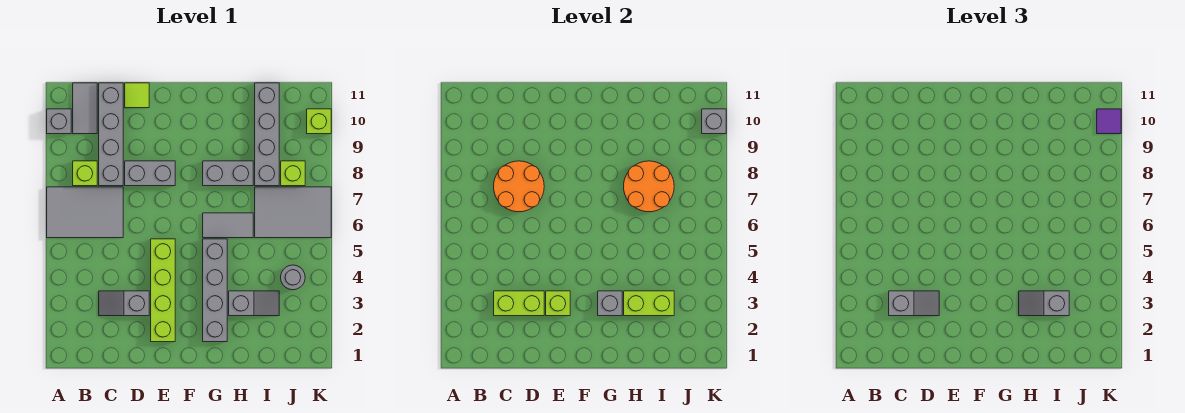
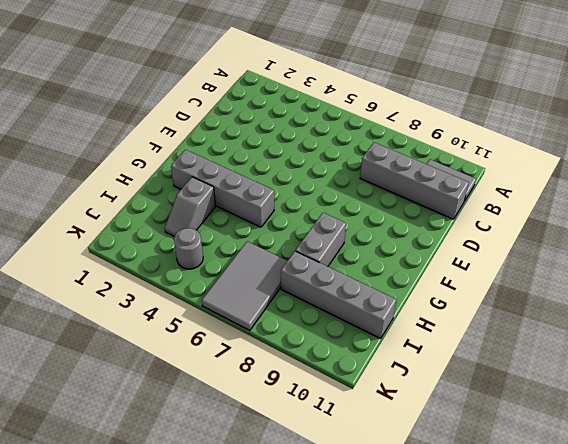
none -> grey tile A6:C7 level 1
none -> grey brick A10 level 1
none -> lime brick B8 level 1

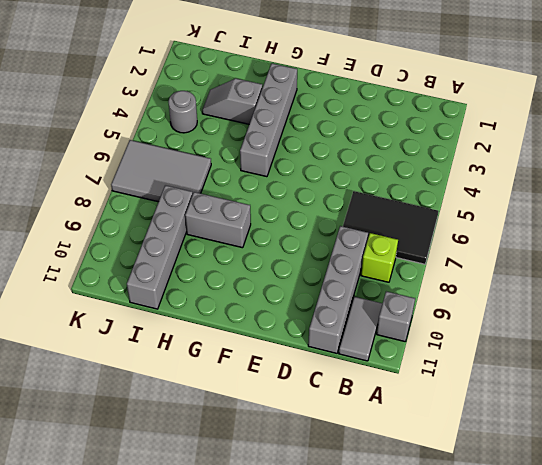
black tile A6:C7 level 1 -> grey tile A6:C7 level 1
none -> grey slope C3:D3 level 1 top D
none -> grey brick D8:E8 level 1
none -> lime tile D11 level 1

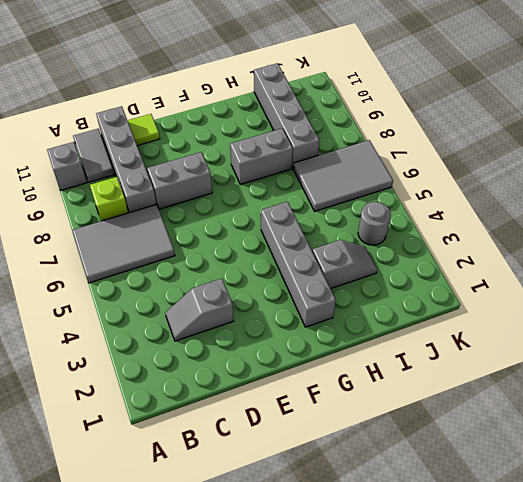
none -> lime brick E2:E5 level 1
none -> grey tile G6:H6 level 1
none -> lime brick J8 level 1

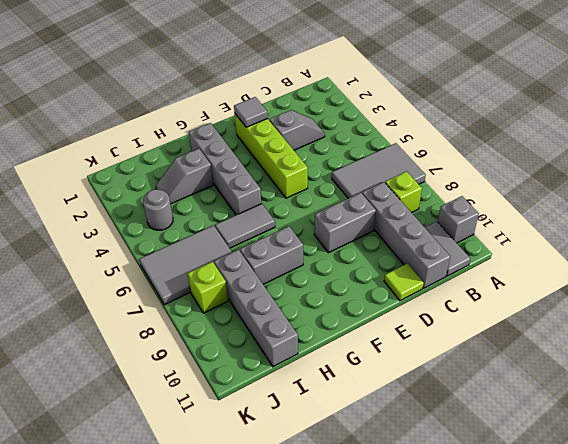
grey tile E2 level 2 -> none
none -> lime brick K10 level 1
none -> lime brick C3:D3 level 2
none -> orange round brick C7:D8 level 2

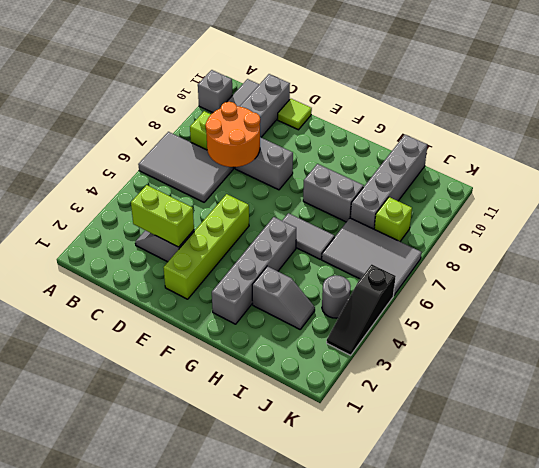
black slope K3:K5 level 1 top 5 -> none
none -> lime brick K10 level 1
none -> lime brick E3 level 2
none -> grey brick G3 level 2

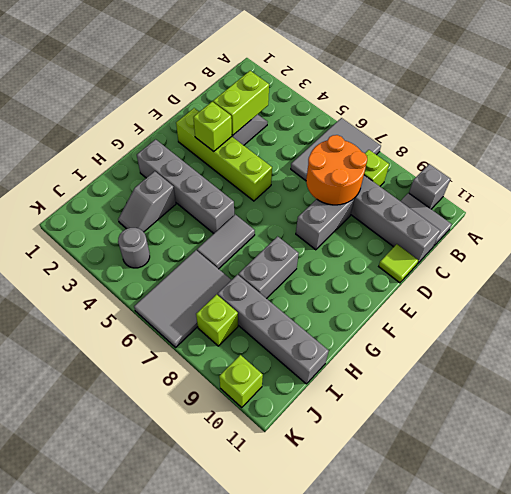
none -> grey brick G3 level 2
none -> lime brick H3:I3 level 2
none -> orange round brick H7:I8 level 2

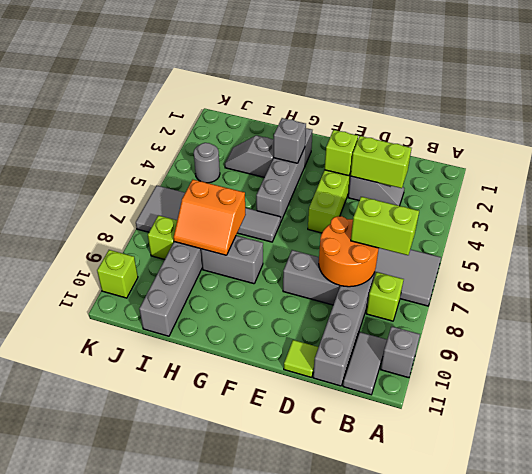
lime brick B7:C7 level 3 -> lime brick H3:I3 level 2
orange slope H7:I8 level 2 top 7 -> orange round brick H7:I8 level 2
none -> grey brick K10 level 2
none -> grey slope C3:D3 level 3 top C
none -> grey slope H3:I3 level 3 top I

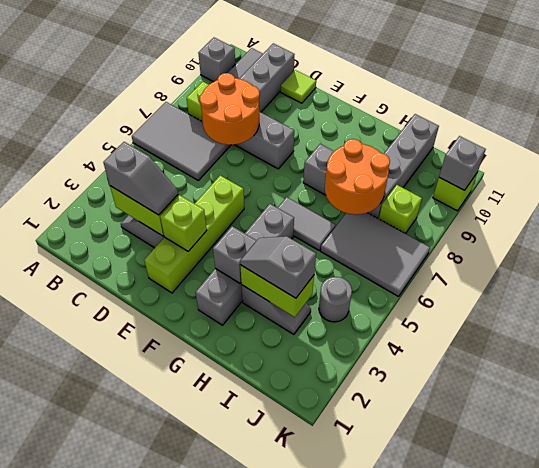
none -> purple tile K10 level 3

